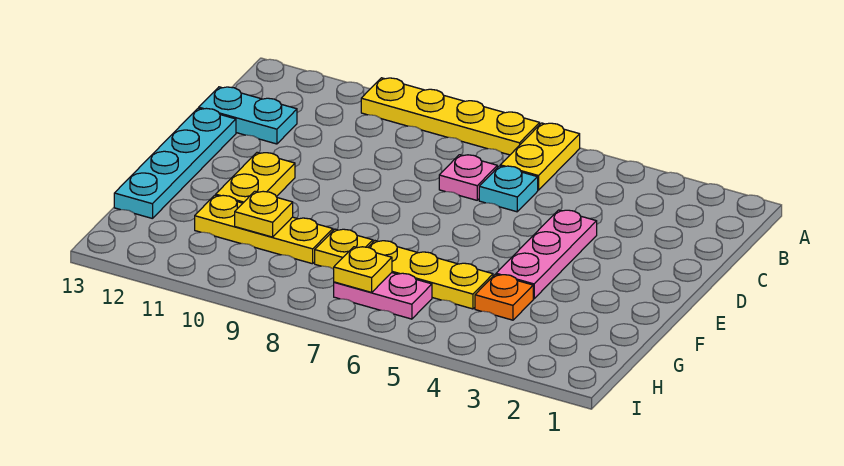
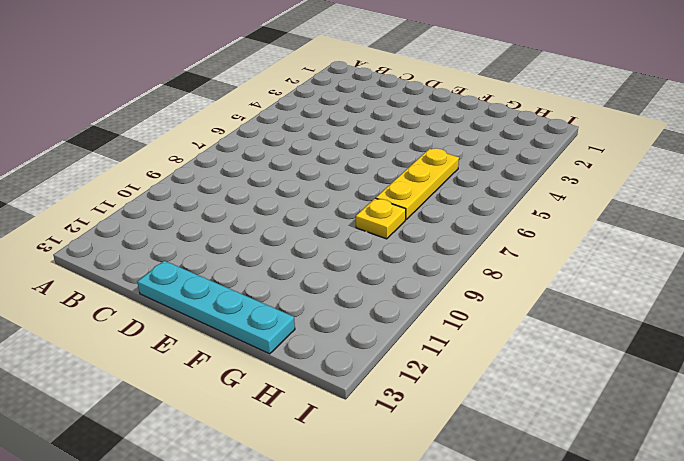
none -> yellow plate A6:B6 level 1
none -> yellow plate A7:A10 level 1
none -> cyan plate C6 level 1

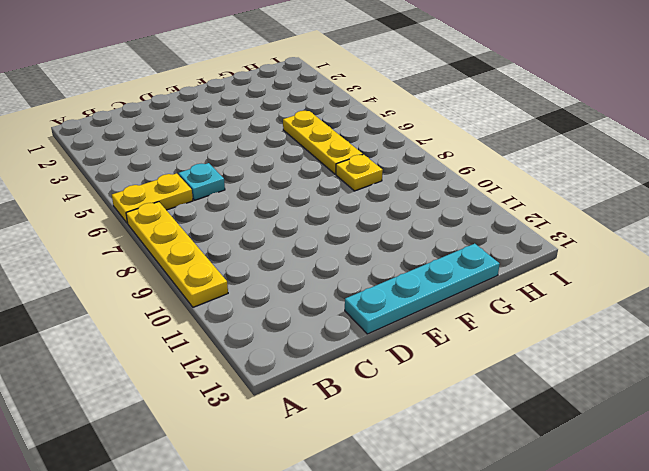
none -> pink plate C7 level 1
none -> cyan plate C12:C13 level 1
none -> pink plate D4:F4 level 1

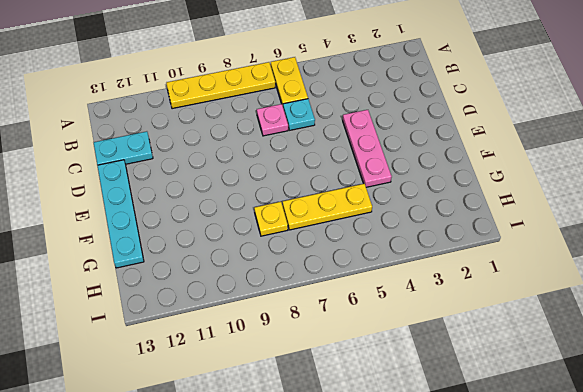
none -> yellow plate E11:F11 level 1
none -> orange plate G4 level 1
none -> yellow plate G9:G11 level 1

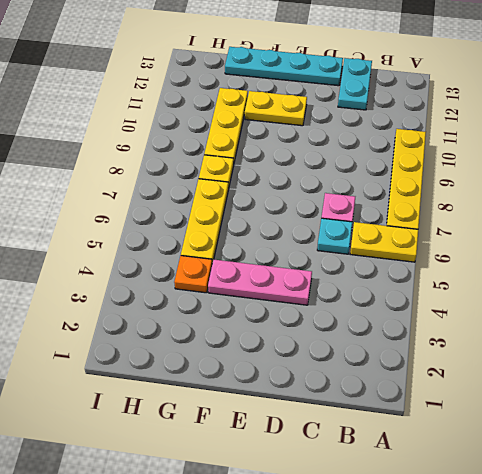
none -> pink plate H6:H7 level 1
none -> yellow plate G10 level 2
none -> yellow plate H7 level 2

